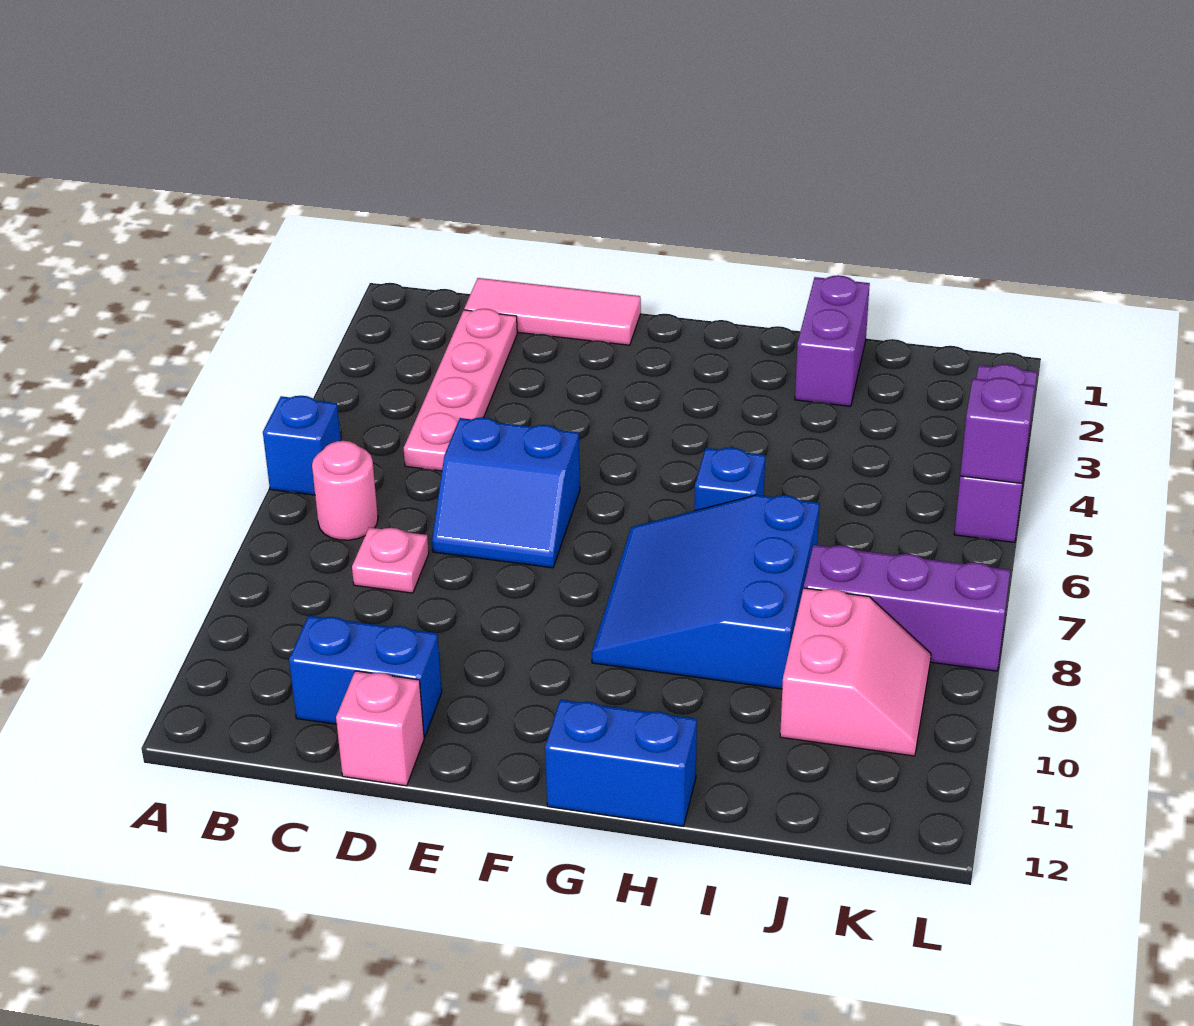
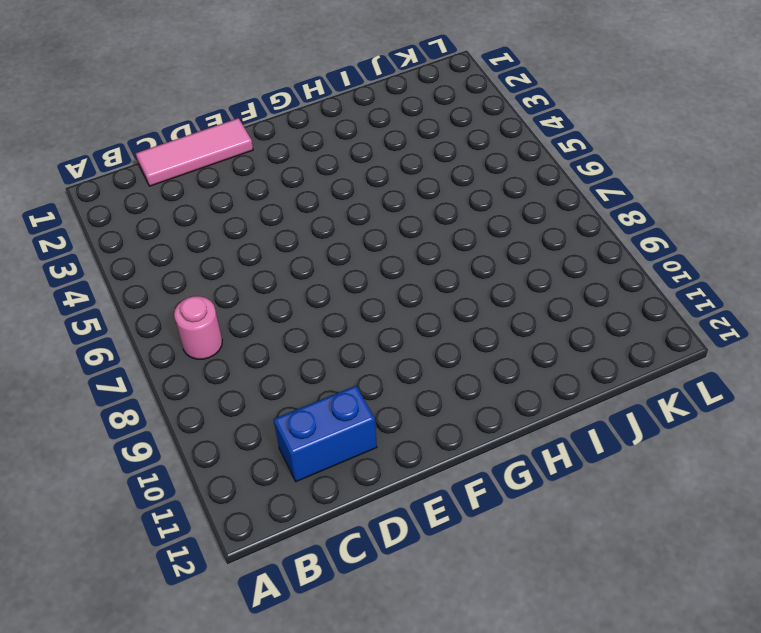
none -> blue brick A6 level 1
none -> pink plate C2:C5 level 1
none -> pink plate C8 level 1

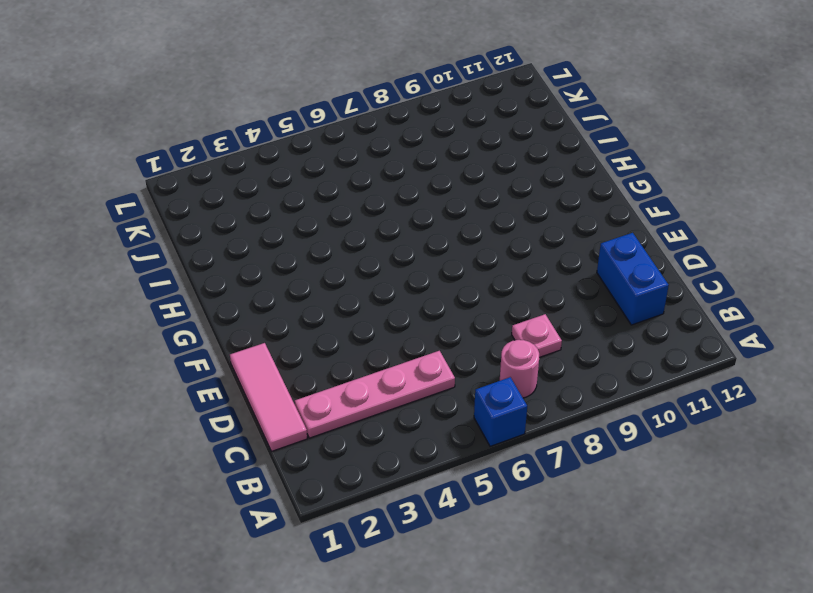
none -> blue slope D6:E7 level 1 top 6
none -> pink brick D12 level 1
none -> blue slope G7:I9 level 1 top I

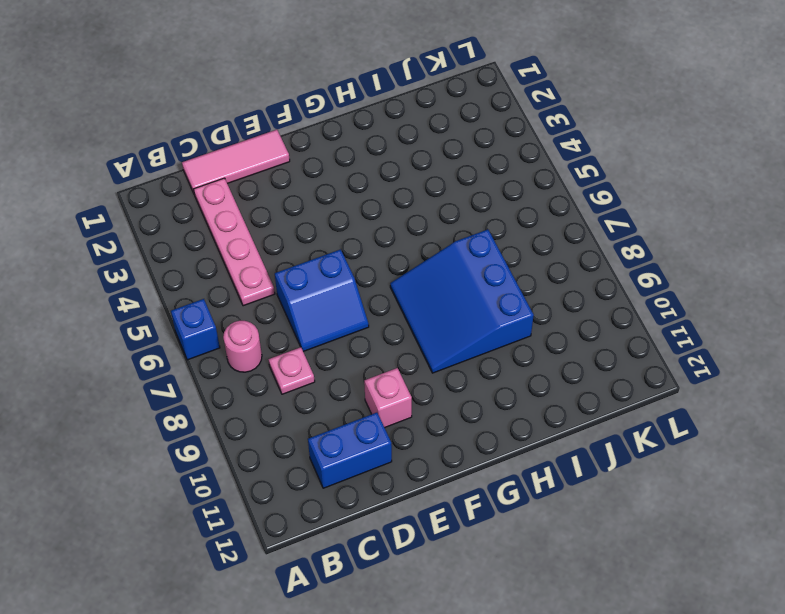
pink brick E10 level 1 -> pink brick D12 level 1
none -> blue brick G12:H12 level 1
none -> blue brick H6 level 1
none -> purple brick I1:I2 level 1

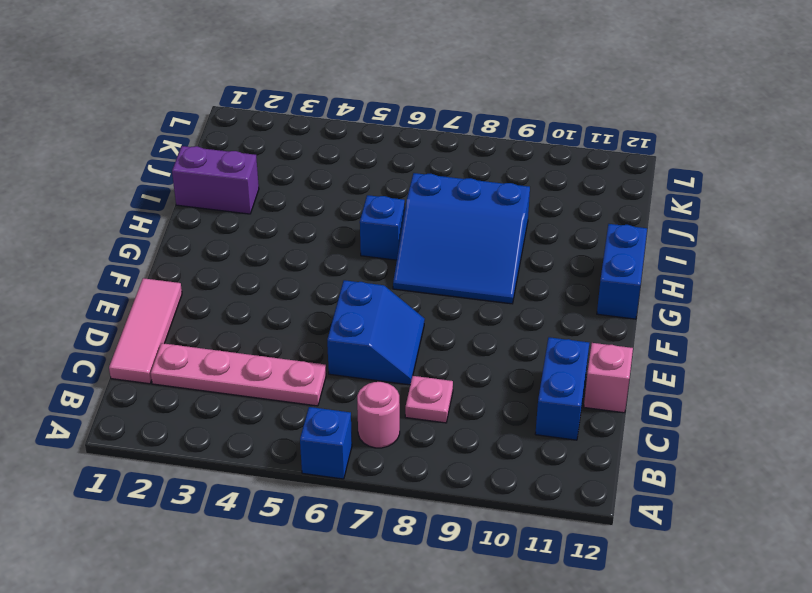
none -> purple brick J8:L8 level 1
none -> pink slope J9:K10 level 1 top J
none -> purple brick L3:L5 level 1

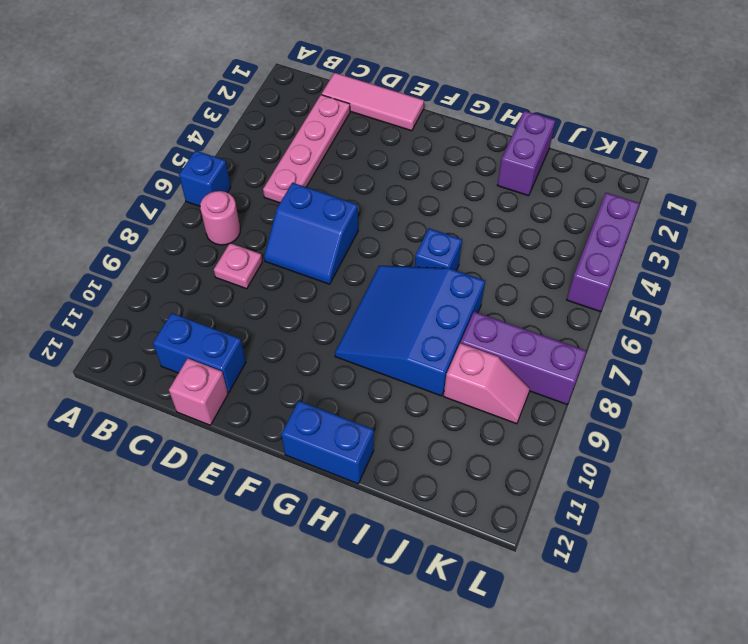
pink slope J9:K9 level 1 top J -> pink slope J9:K10 level 1 top J
none -> purple brick L5 level 2

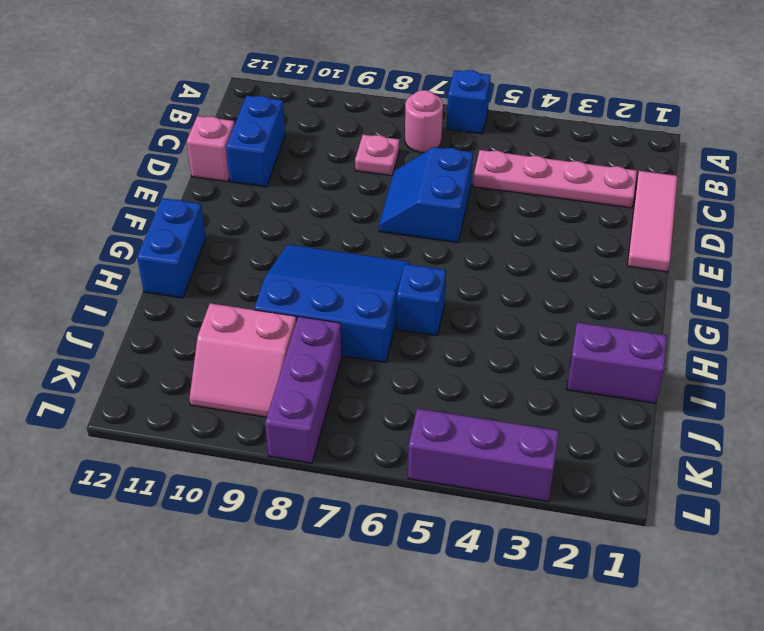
none -> purple brick L5 level 2

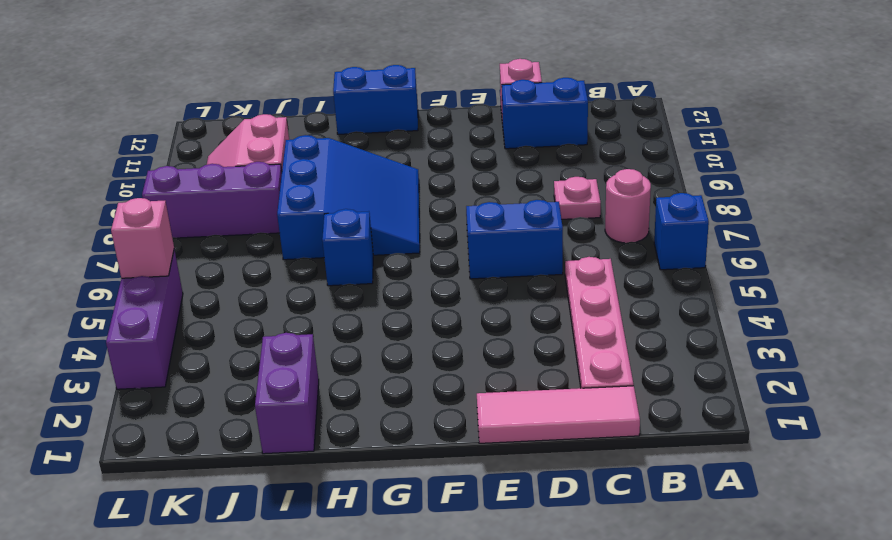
pink brick L5 level 2 -> purple brick L5 level 2

